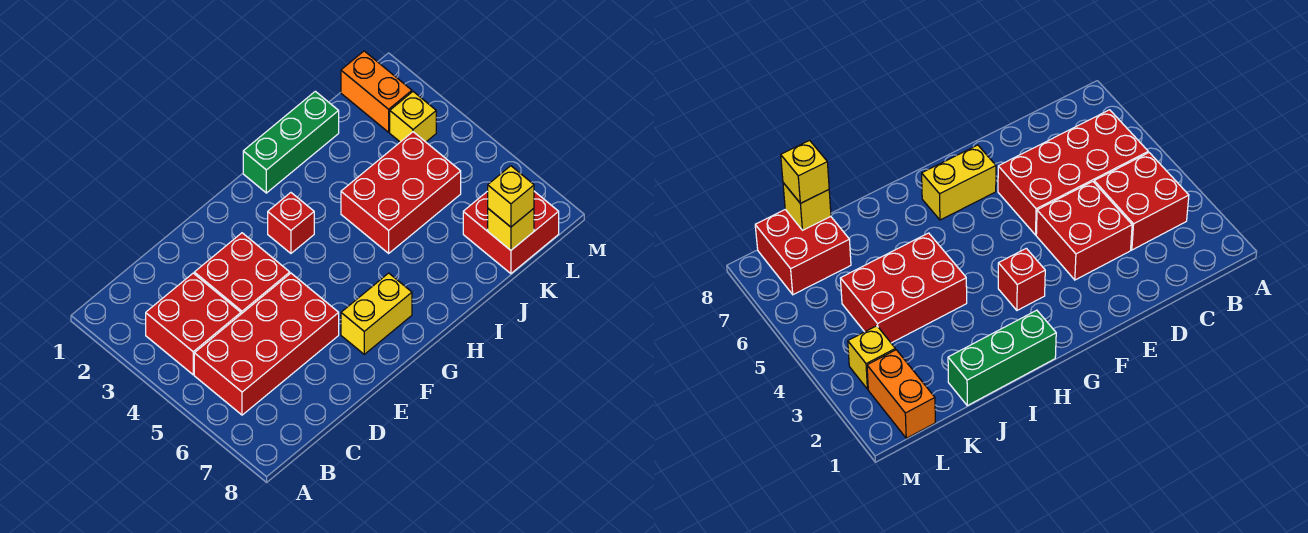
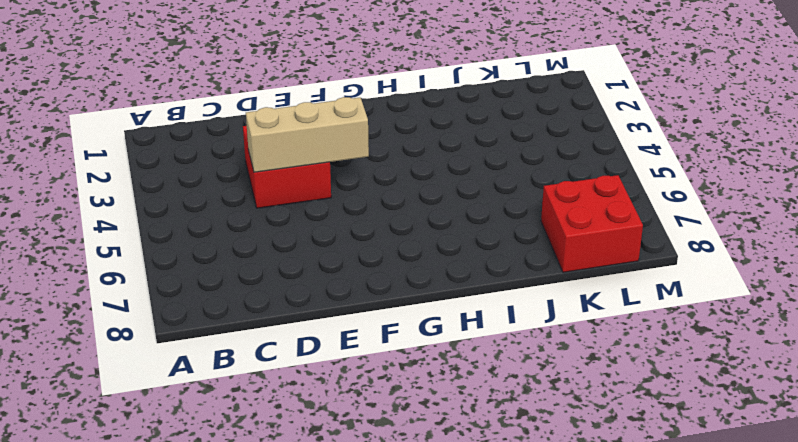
tan brick D4:F4 level 2 -> none
none -> red brick B3:C4 level 1
none -> red brick B5:E6 level 1
none -> yellow brick F7:G7 level 1

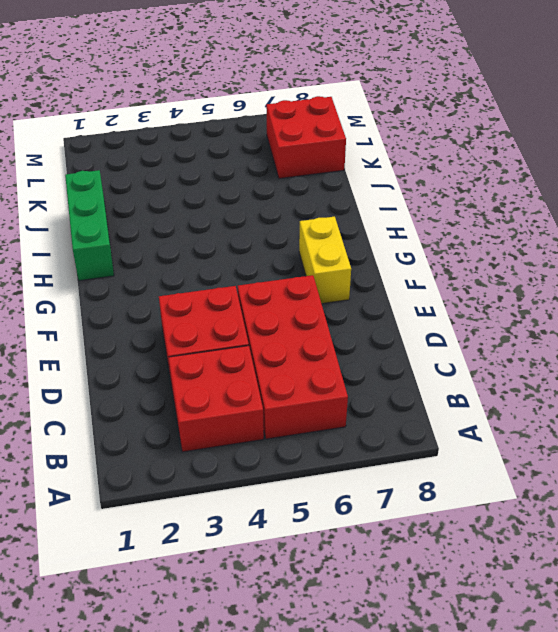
none -> red brick G3 level 1
none -> red brick I4:K5 level 1
none -> orange brick L1:L2 level 1

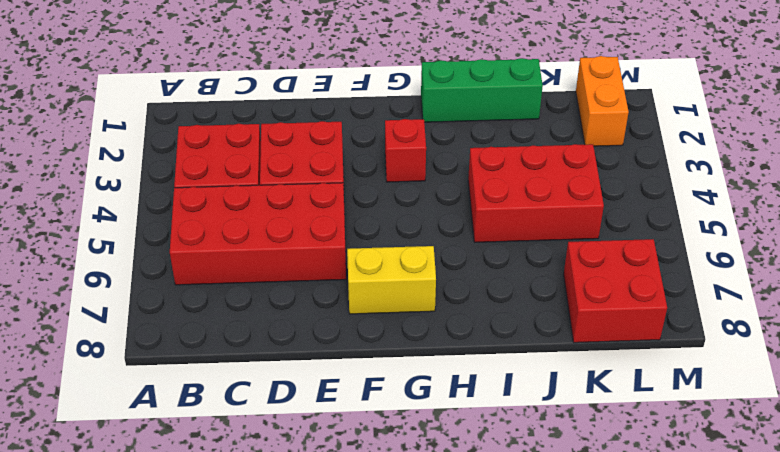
none -> yellow brick L3 level 1
none -> yellow brick K8 level 2
none -> yellow brick K8 level 3

